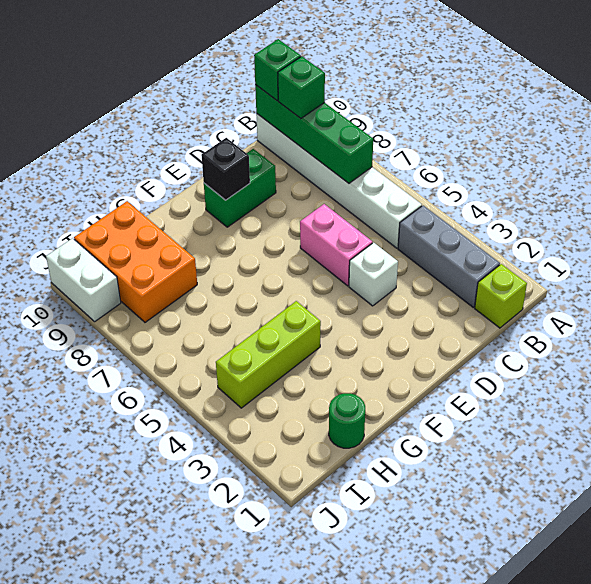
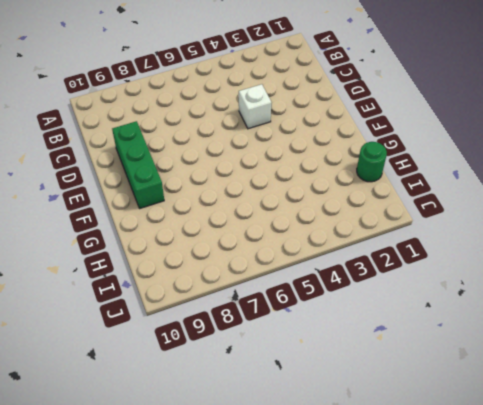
green brick D9:F9 level 1 -> green brick D9:E9 level 1
none -> lime brick B1 level 1
none -> grey brick B2:B4 level 1
none -> white brick B5:B10 level 1

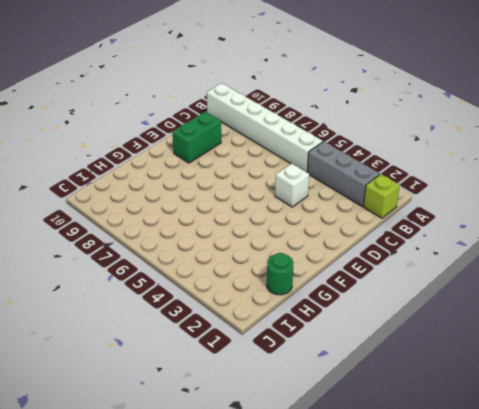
none -> pink brick D5:D6 level 1
none -> lime brick G4:I4 level 1
none -> orange brick H8:I10 level 1

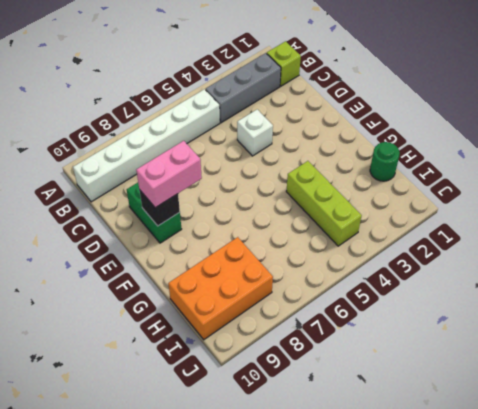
pink brick E8:E9 level 3 -> pink brick D5:D6 level 1
none -> white brick J9:J10 level 1
none -> green brick B7:B10 level 2
none -> green brick B9 level 3

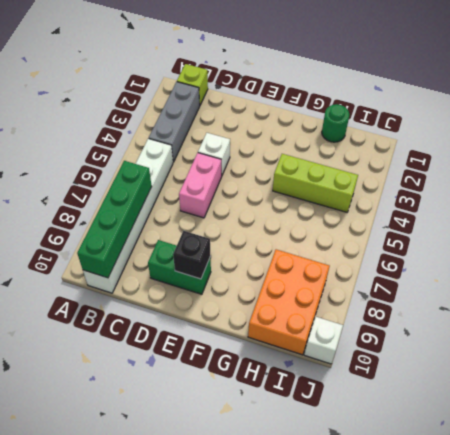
white brick J10 level 1 -> white brick J9:J10 level 1
none -> green brick B9 level 3
none -> green brick B10 level 3

